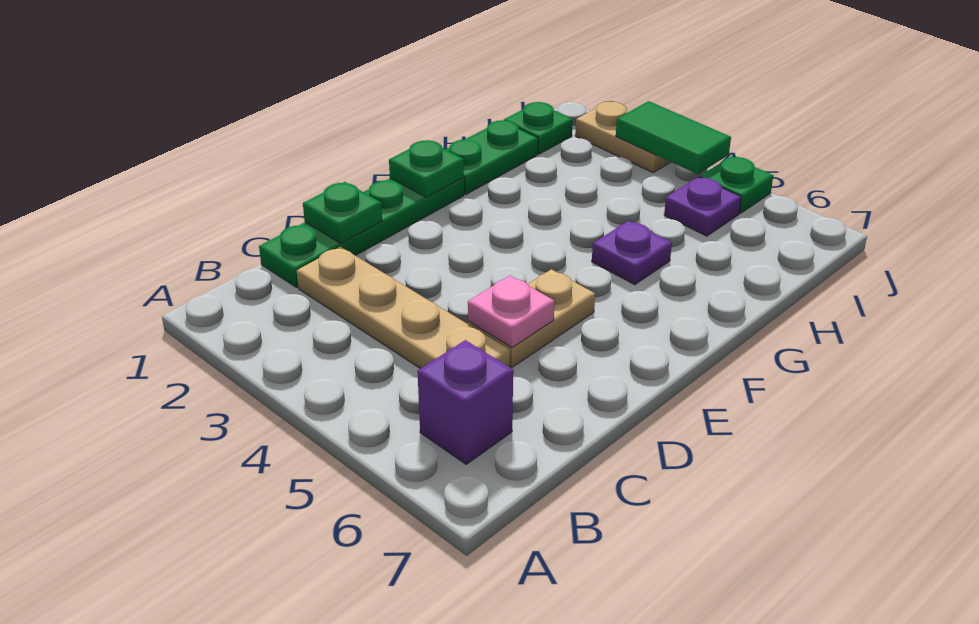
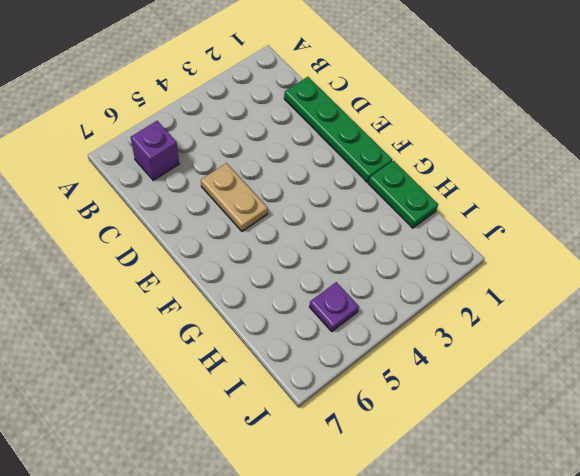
none -> tan plate C2:C5 level 1
none -> purple plate G5 level 1
none -> green plate I1 level 1

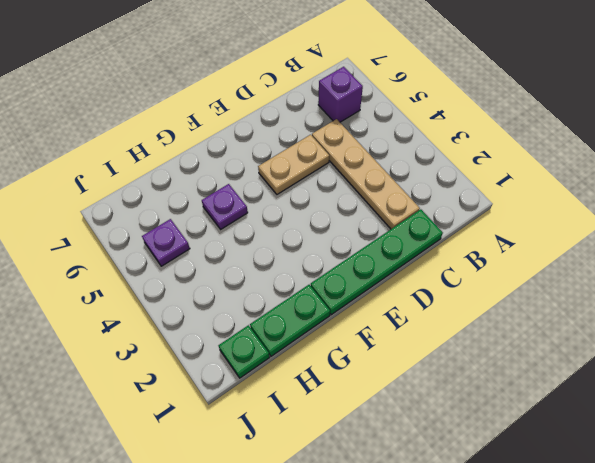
none -> tan plate J2:J3 level 1
none -> green plate J5 level 1
none -> green plate D1 level 2

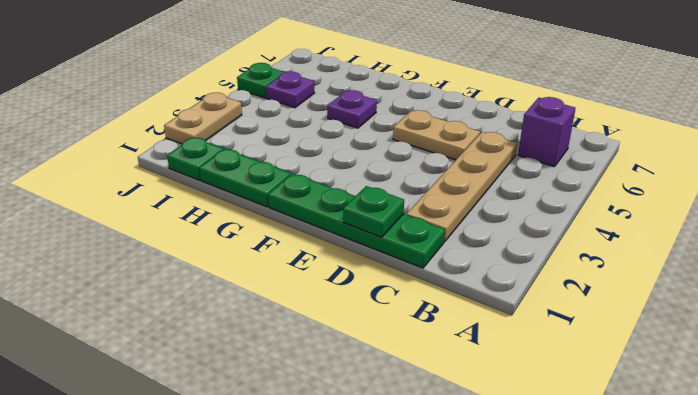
none -> pink plate D5 level 2
none -> green plate F1 level 2
none -> green tile J3:J4 level 2

